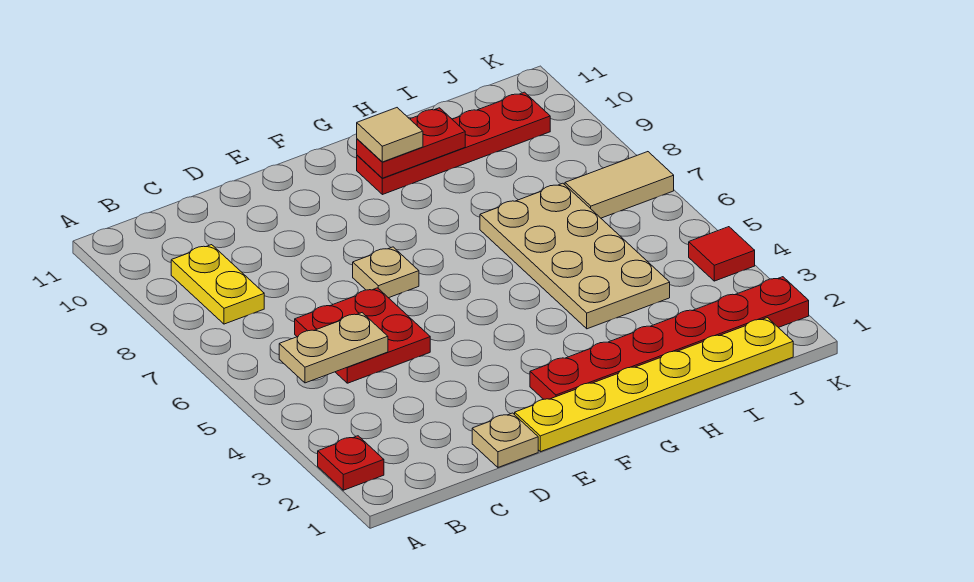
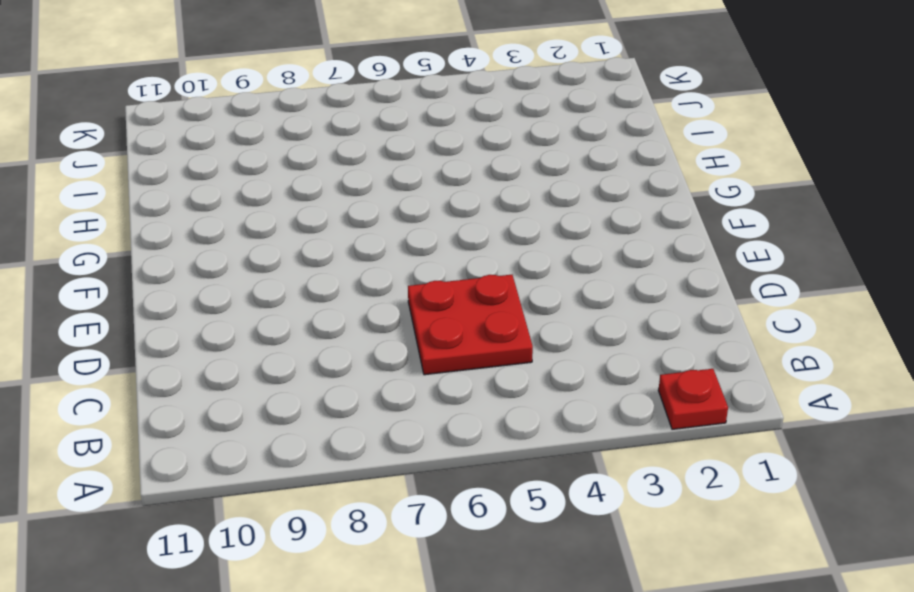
none -> yellow plate B8:B9 level 1
none -> tan plate D1 level 1
none -> yellow plate E1:J1 level 1

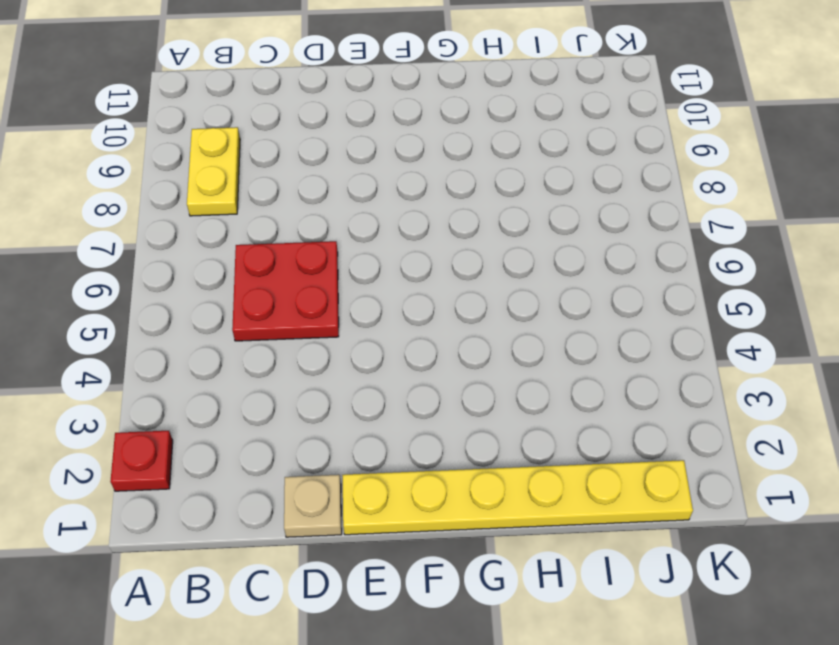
none -> tan plate E7 level 1
none -> red plate F2:K2 level 1
none -> red plate G10:J10 level 1

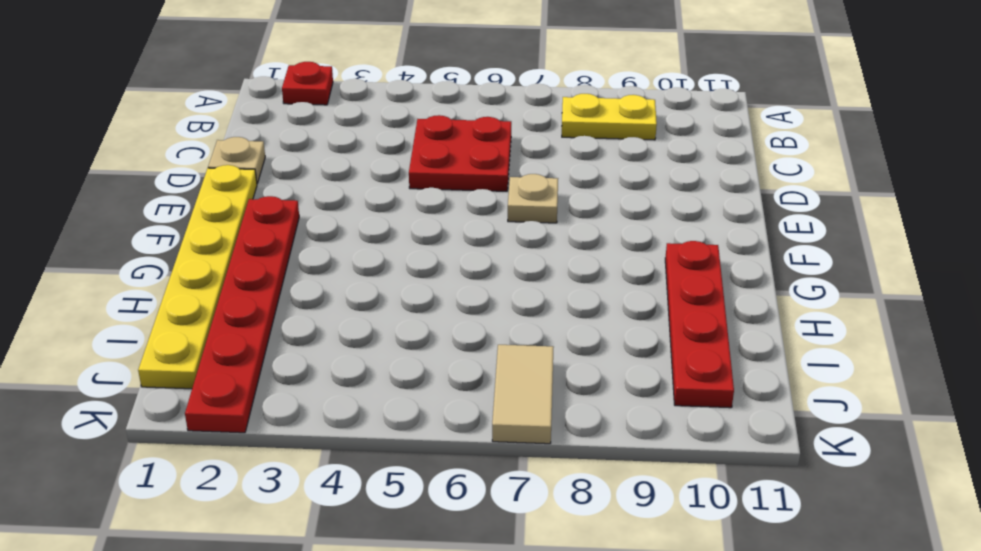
none -> tan plate H4:I7 level 1
none -> red tile K4 level 1
none -> tan plate B5:C5 level 2

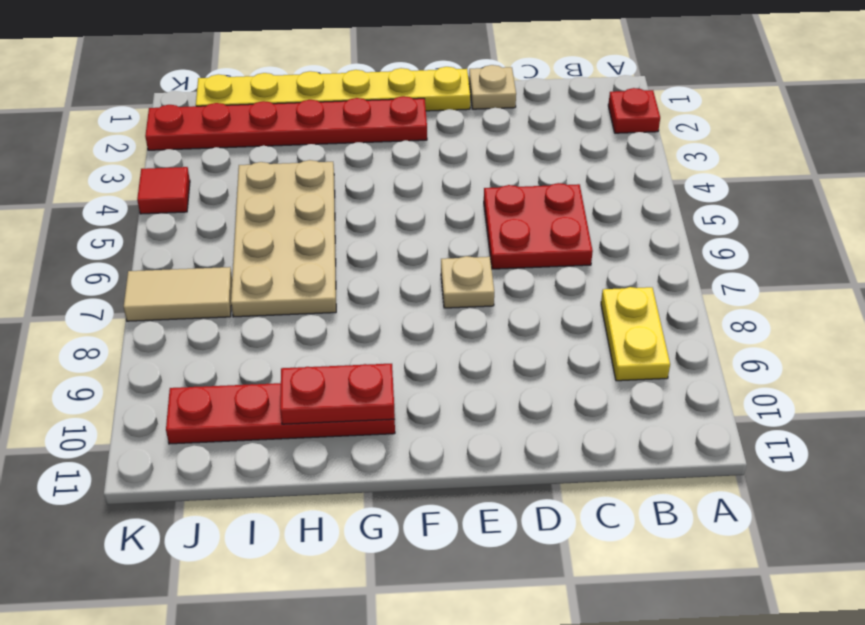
none -> tan plate B5:C5 level 2
none -> tan tile G10 level 3

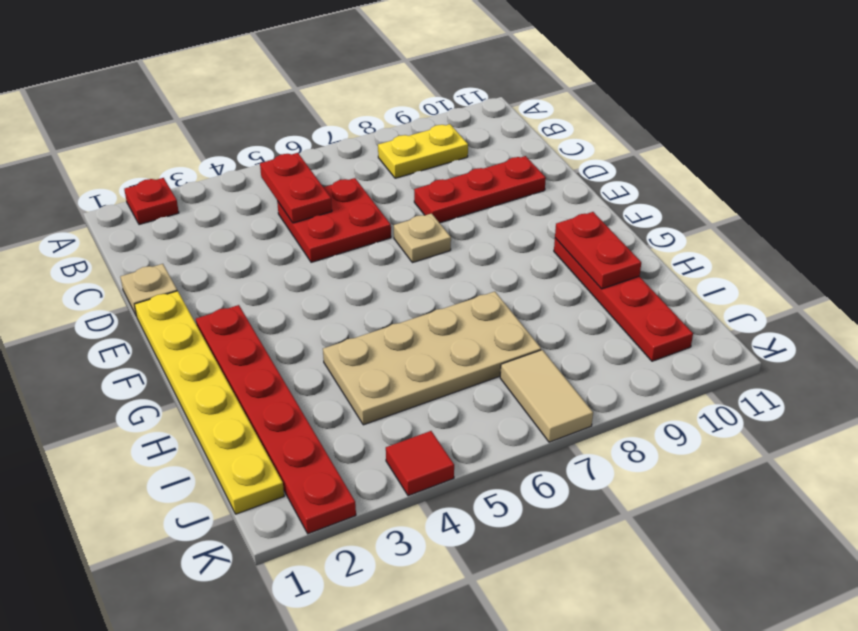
red plate B5:C5 level 2 -> tan plate B5:C5 level 2
red plate D8:D10 level 1 -> none
none -> tan tile G10 level 3

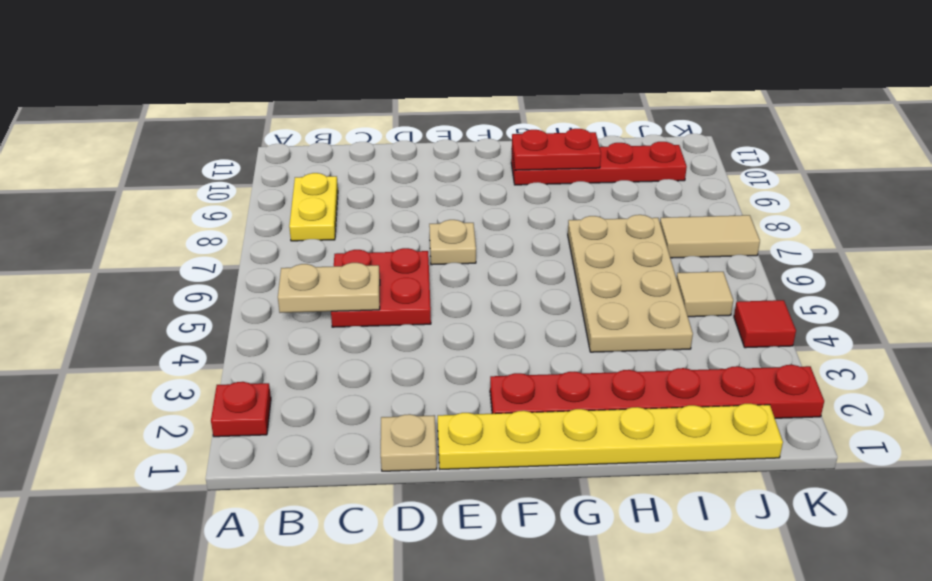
tan tile J5 level 1 -> tan tile G10 level 3

